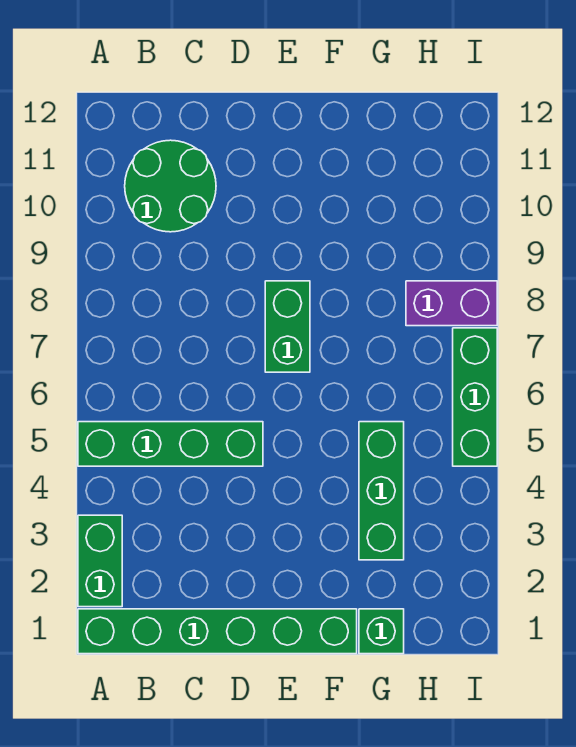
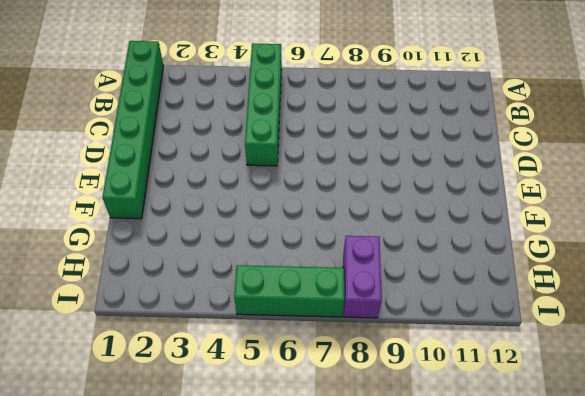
none -> green brick A2:A3 level 1
none -> green round brick B10:C11 level 1

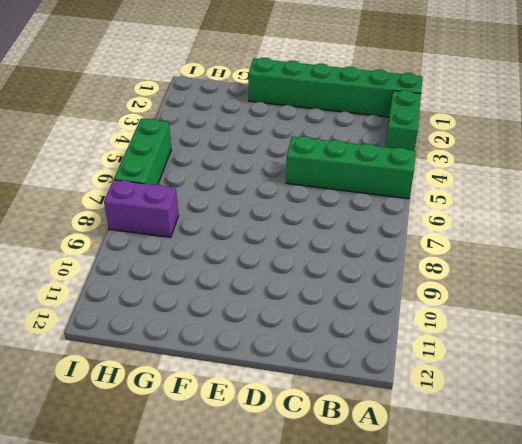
none -> green round brick B10:C11 level 1
none -> green brick E7:E8 level 1

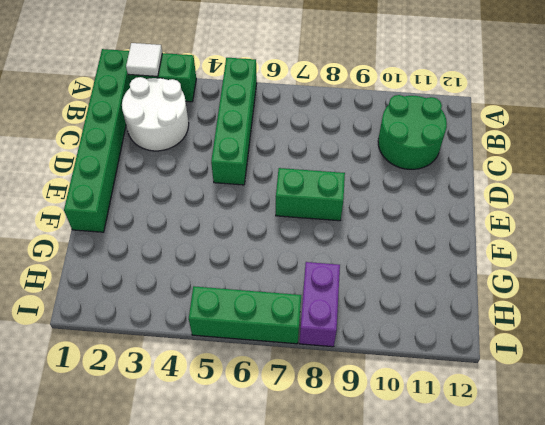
white tile A2 level 2 -> none
white round brick B2:C3 level 1 -> none
none -> green brick G1 level 1
none -> green brick G3:G5 level 1

